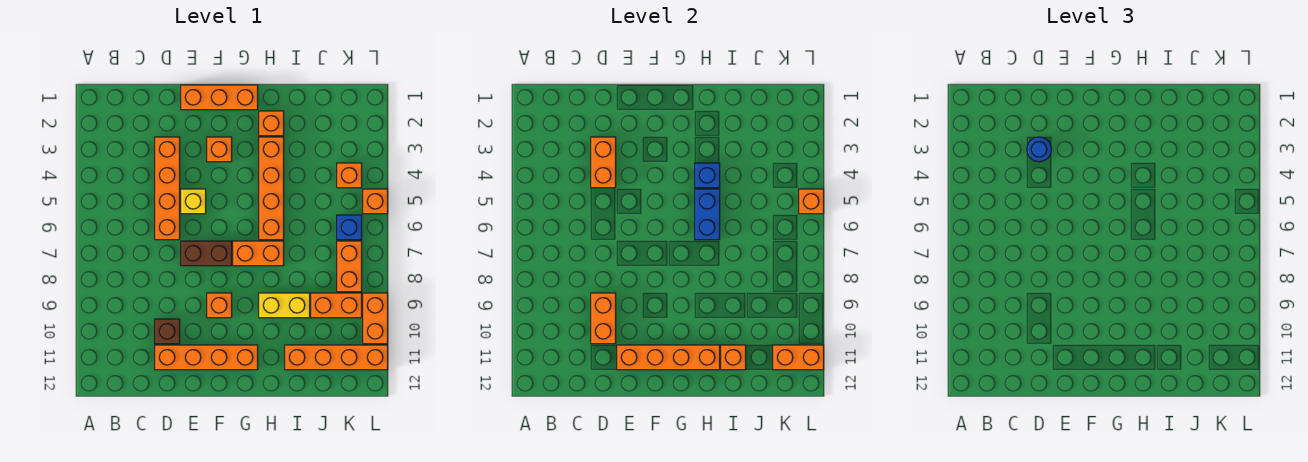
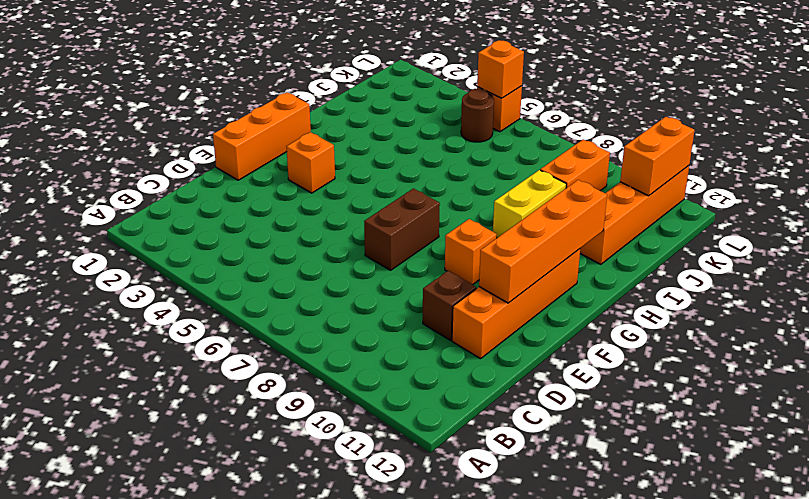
brown round brick K5 level 1 -> none
none -> orange brick D3:D6 level 1
none -> yellow brick E5 level 1
none -> orange brick G7:H7 level 1

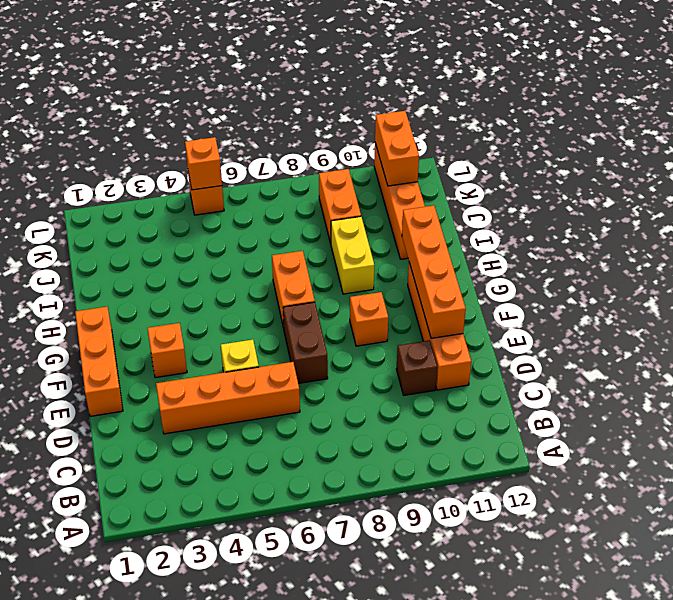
none -> orange brick H2 level 1
none -> orange brick H3:H6 level 1
none -> orange brick K4 level 1

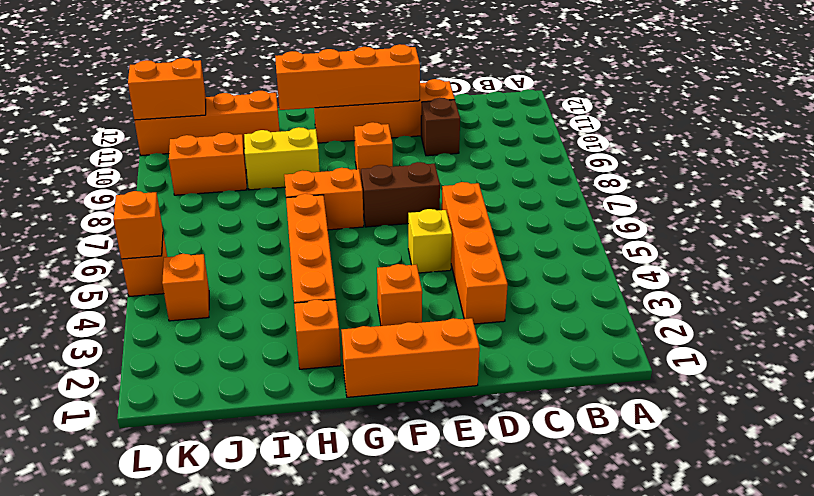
none -> blue brick K6 level 1
none -> orange brick K7:K8 level 1
none -> orange brick L9:L10 level 1

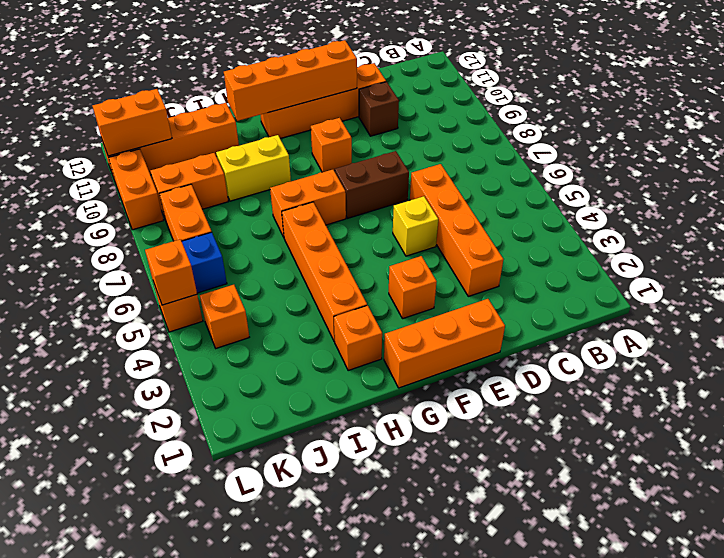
none -> orange brick D3:D4 level 2
none -> orange brick D9:D10 level 2
none -> blue brick H4 level 2

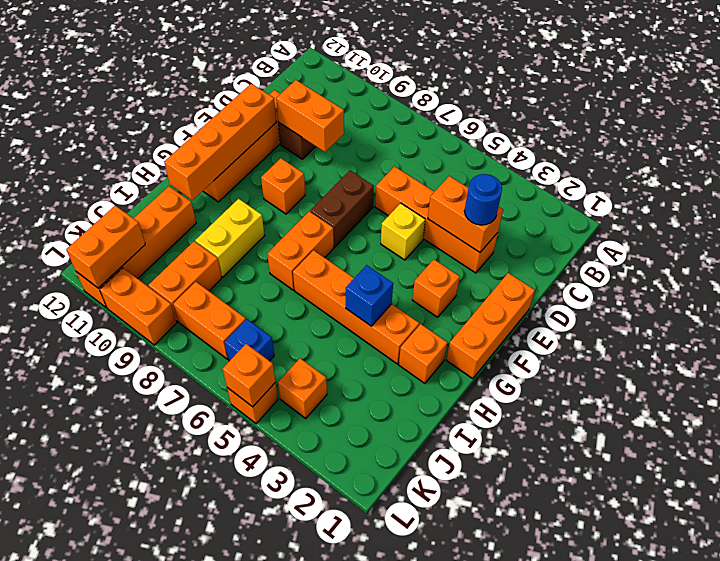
none -> blue brick H5:H6 level 2
none -> orange brick I11 level 2

